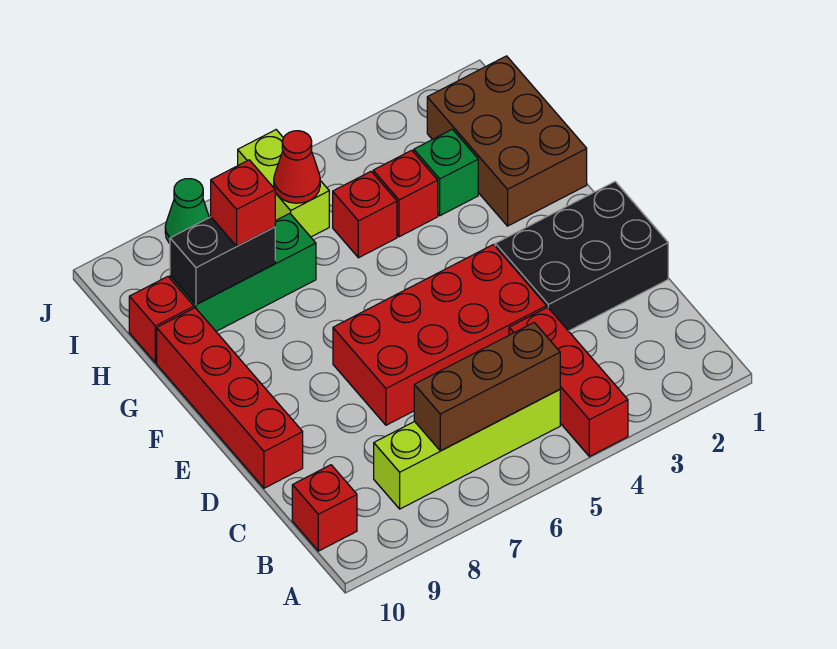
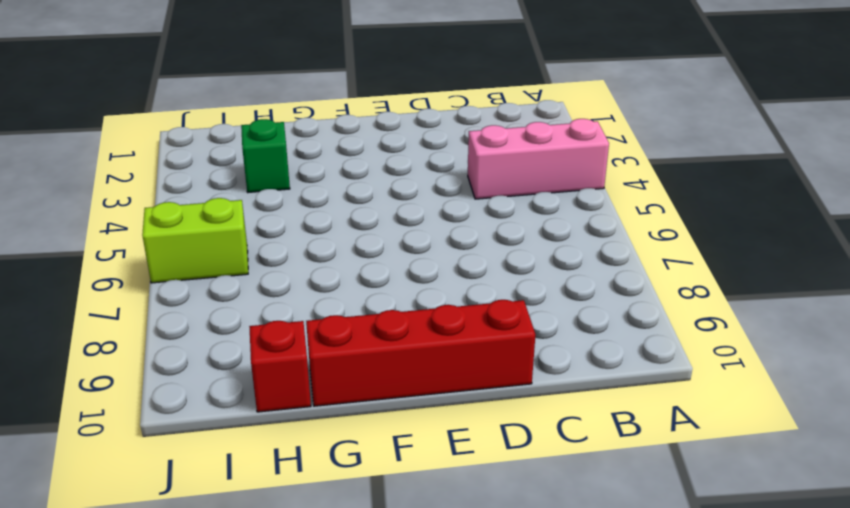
pink brick A4:C4 level 1 -> red brick A4:C4 level 1
none -> lime brick B5:B8 level 1
none -> red brick B10 level 1
none -> black brick D1:E3 level 1

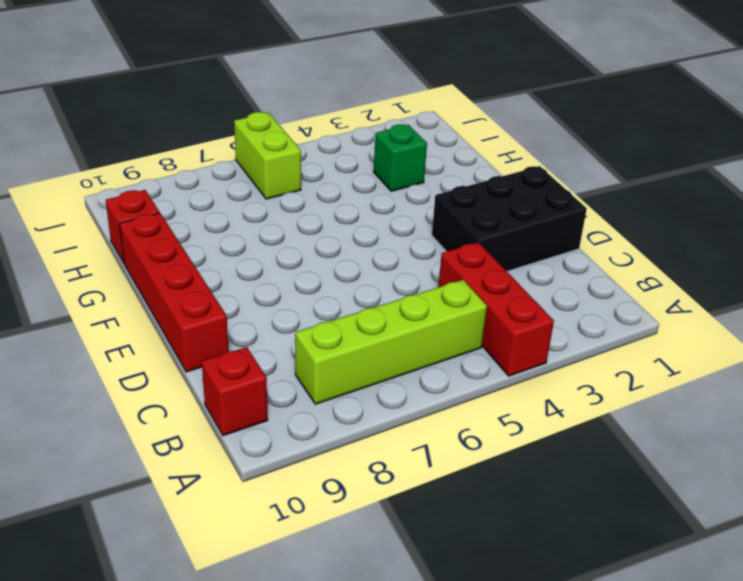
none -> red brick D4:E7 level 1
none -> brown brick G1:I2 level 1
none -> red brick H4 level 1

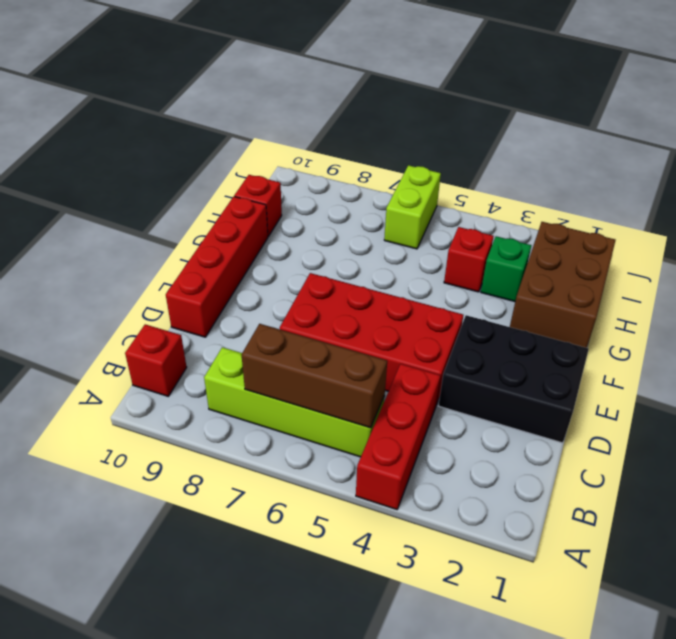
none -> red brick H5 level 1
none -> green brick H7:H9 level 1
none -> green cone J8 level 1

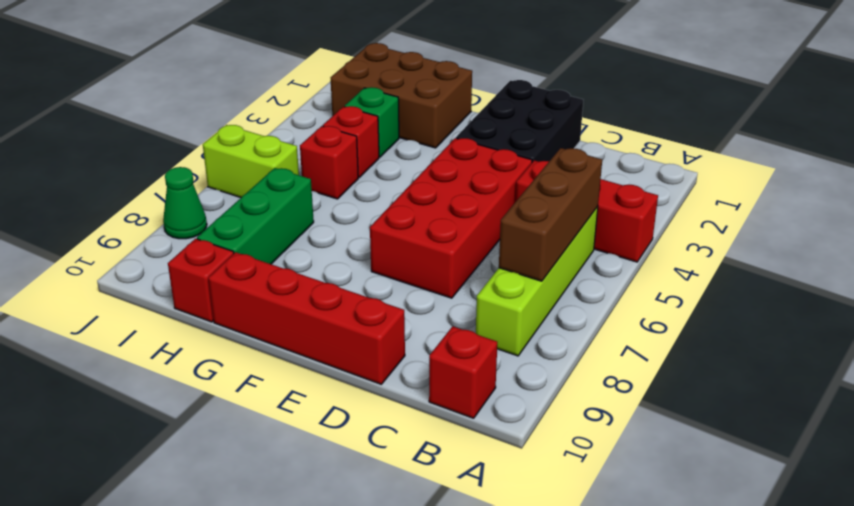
none -> black brick H8:H9 level 2
none -> red cone I6 level 2
none -> red brick H8 level 3

